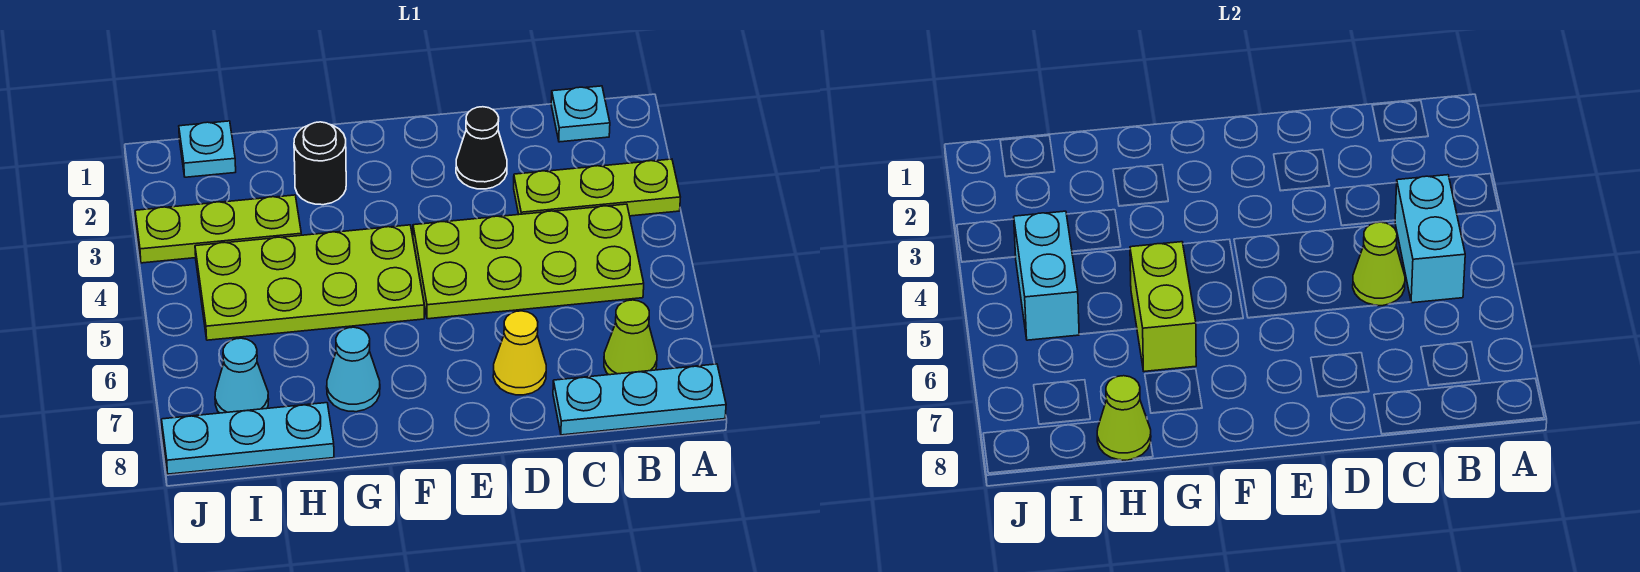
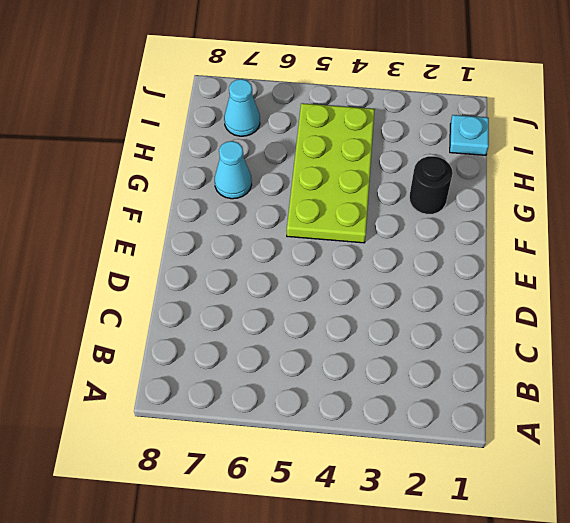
none -> lime plate A3:C3 level 1
none -> cyan plate A8:C8 level 1
none -> cyan plate B1 level 1

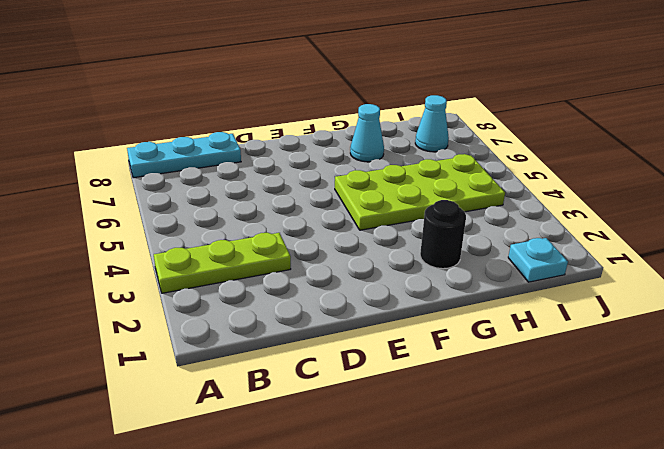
none -> cyan plate B1 level 1
none -> lime plate B4:E5 level 1
none -> lime cone B7 level 1

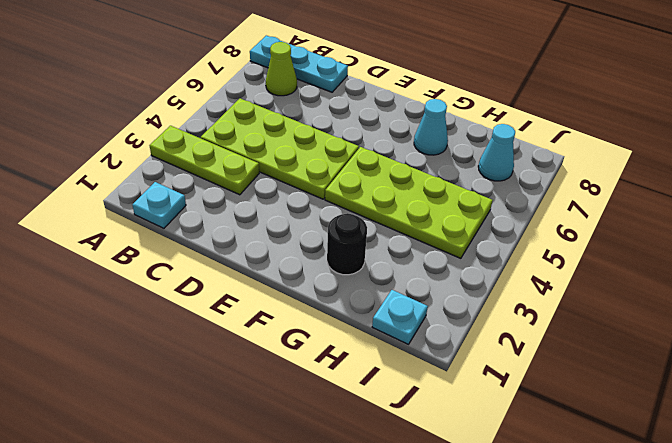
none -> black cone D2 level 1
none -> yellow cone D7 level 1
none -> lime plate H3:J3 level 1

